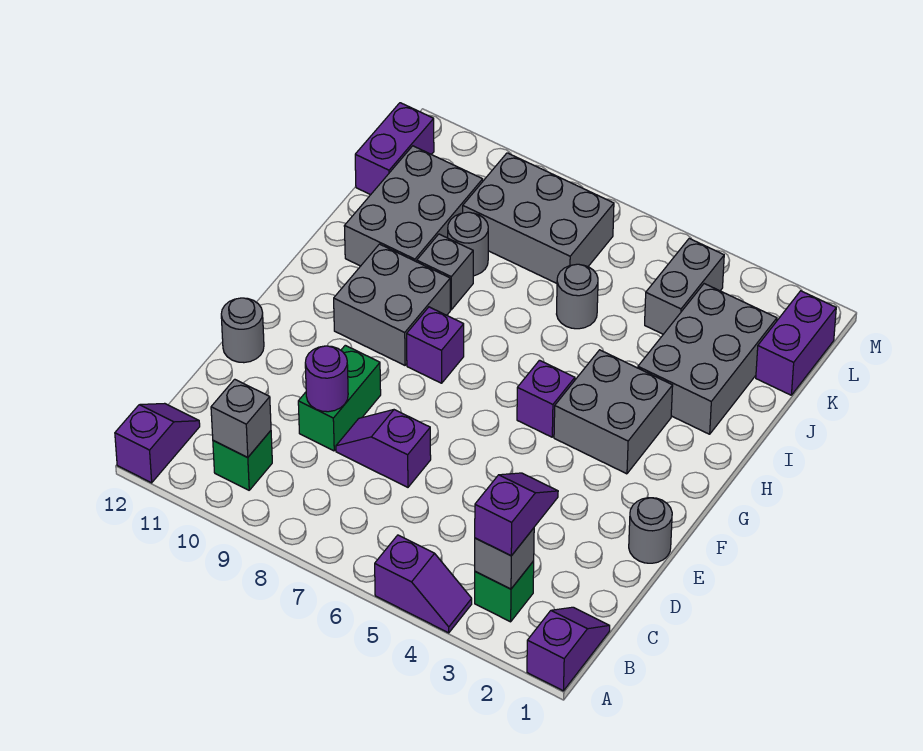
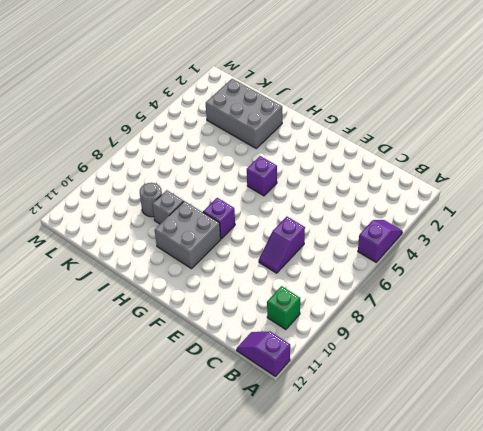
none -> purple slope A1:B1 level 1 top A
none -> green brick B3 level 1
none -> green brick D9:E9 level 1

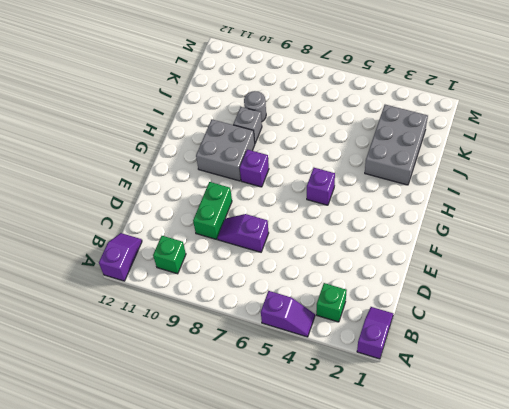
none -> grey round brick E1 level 1
none -> grey round brick E12 level 1
none -> grey brick G3:H4 level 1

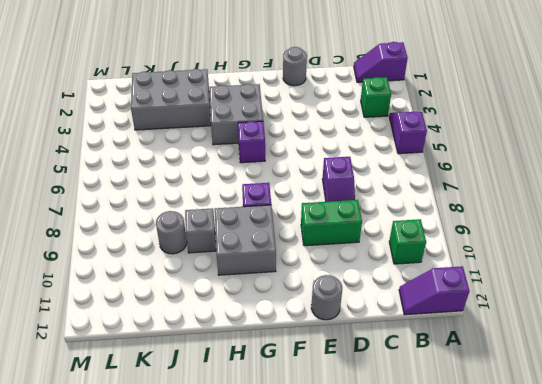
none -> grey brick I10:K11 level 1
none -> grey round brick J6 level 1
none -> purple brick K1:L1 level 1

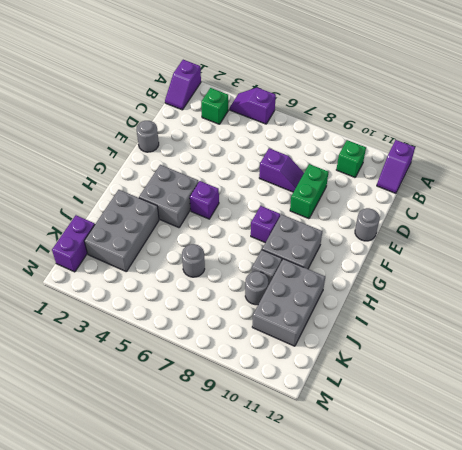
none -> grey brick K4:L4 level 1
none -> grey brick K7:L9 level 1
none -> purple brick K12:L12 level 1

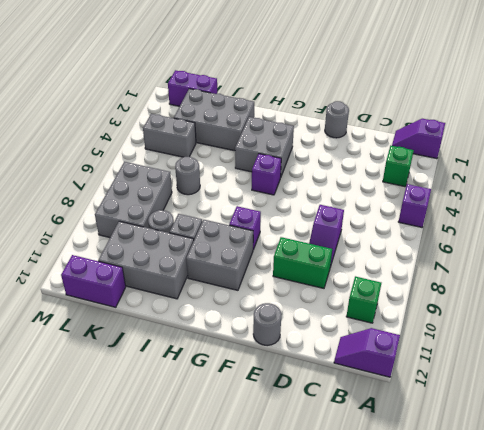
none -> grey brick B3 level 2
none -> grey brick B10 level 2
none -> purple round brick D9 level 2

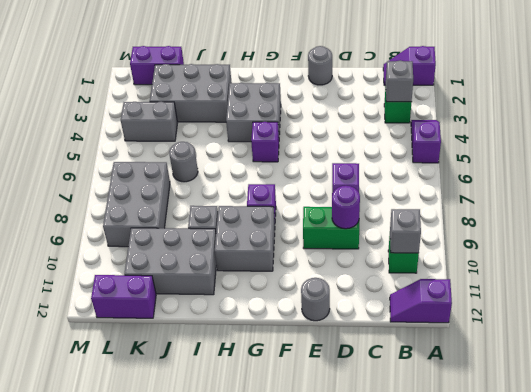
none -> grey round brick J9 level 1
none -> purple slope B3:C3 level 3 top B

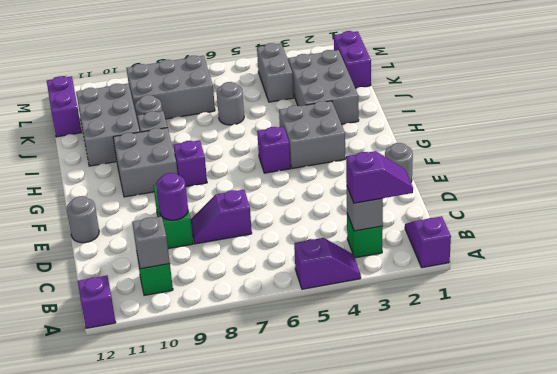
purple slope B2:B3 level 3 top 3 -> purple slope B3:C3 level 3 top B

